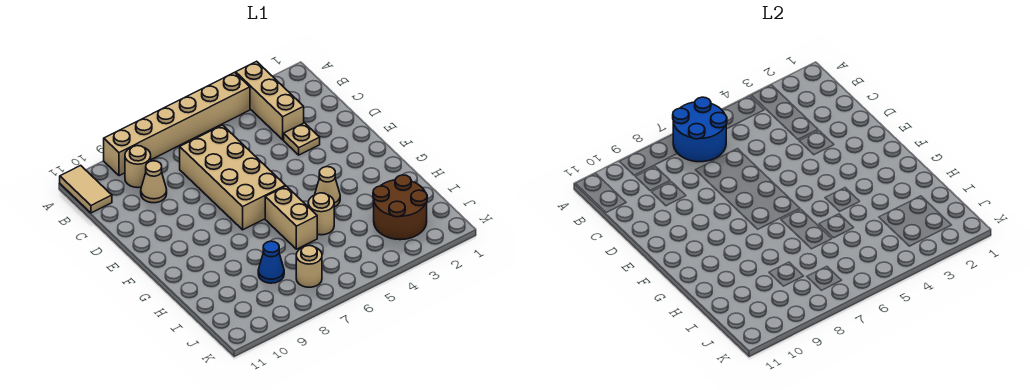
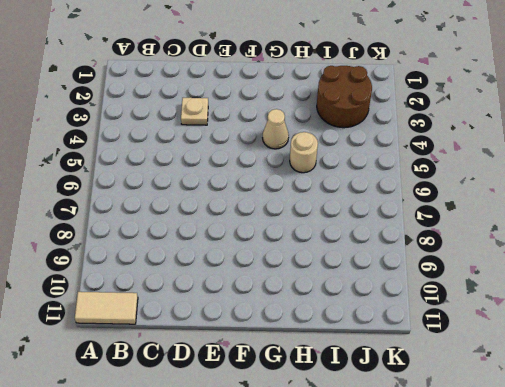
none -> tan brick A3:C3 level 1
none -> tan brick A4:A9 level 1
none -> tan round brick B9 level 1

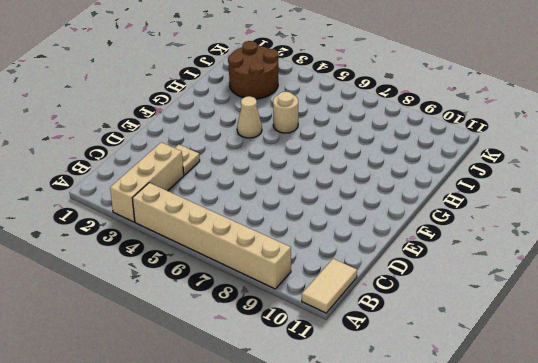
none -> tan round brick B9 level 1
none -> tan brick C6:F7 level 1
none -> tan cone C9 level 1

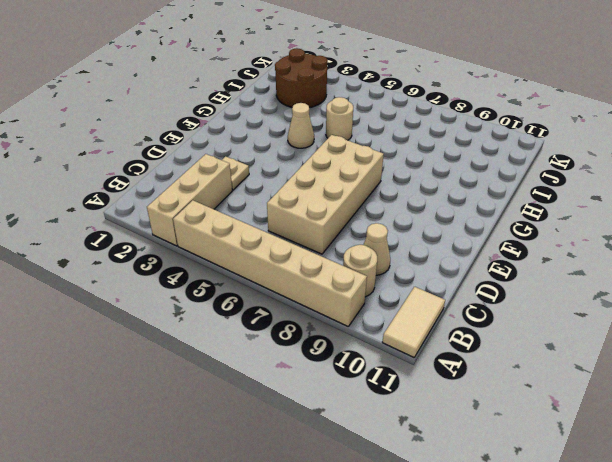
none -> tan brick G6:H6 level 1
none -> blue cone I8 level 1
none -> tan round brick J7 level 1

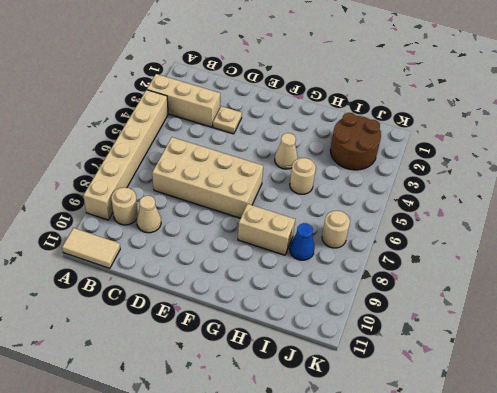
tan brick G8:H8 level 1 -> tan brick G6:H6 level 1
none -> blue round brick A6:B7 level 2

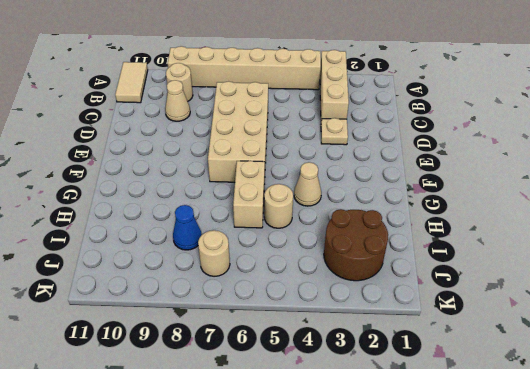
none -> blue round brick A6:B7 level 2

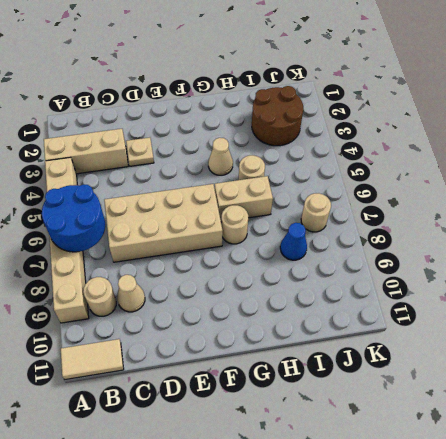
tan round brick G7 level 1 -> none

